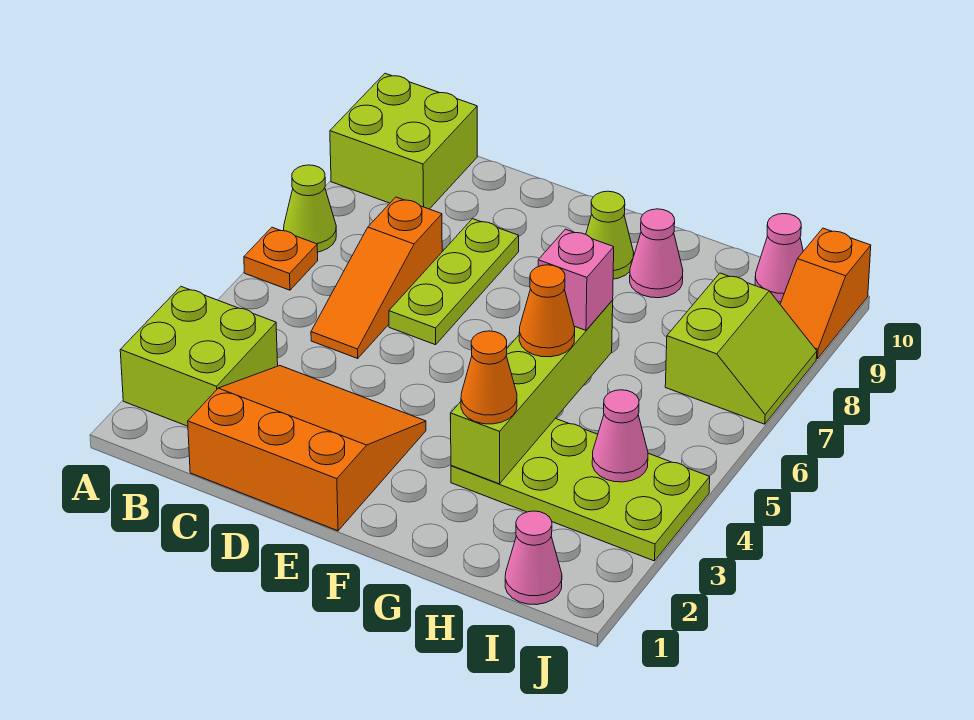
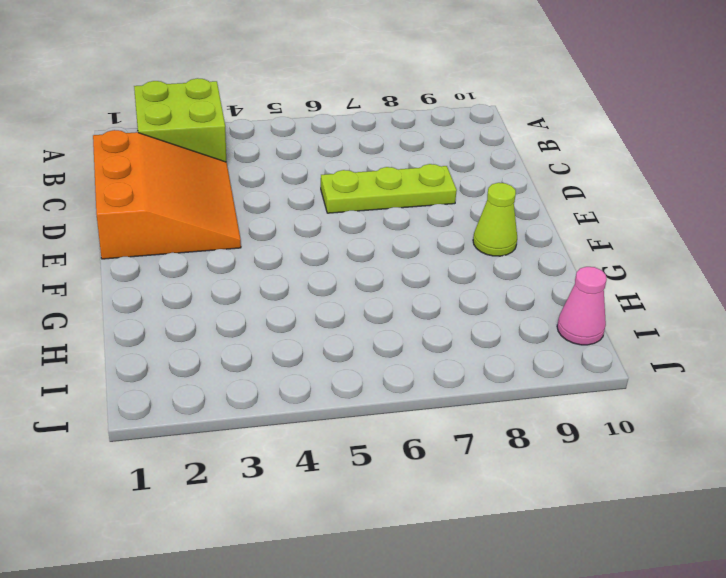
none -> orange plate A6 level 1
none -> lime cone A7 level 1
none -> lime brick A9:B10 level 1

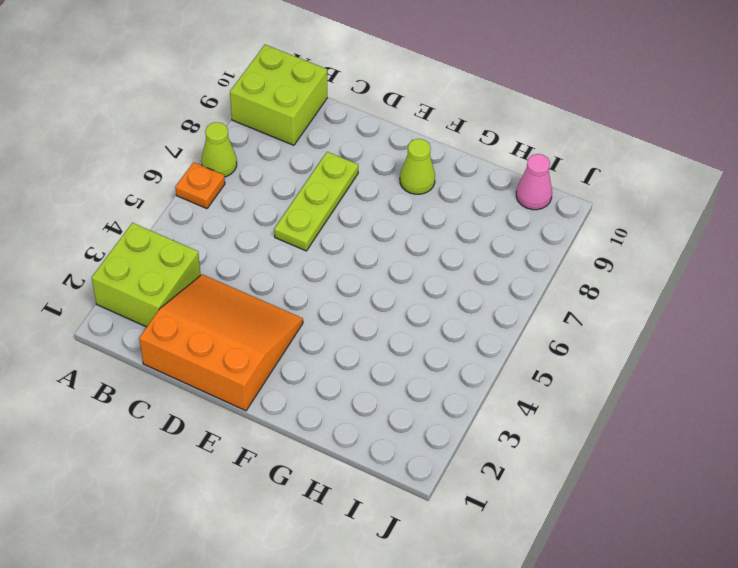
none -> orange slope C5:C7 level 1 top 7
none -> lime plate G3:J4 level 1
none -> pink cone G9 level 1

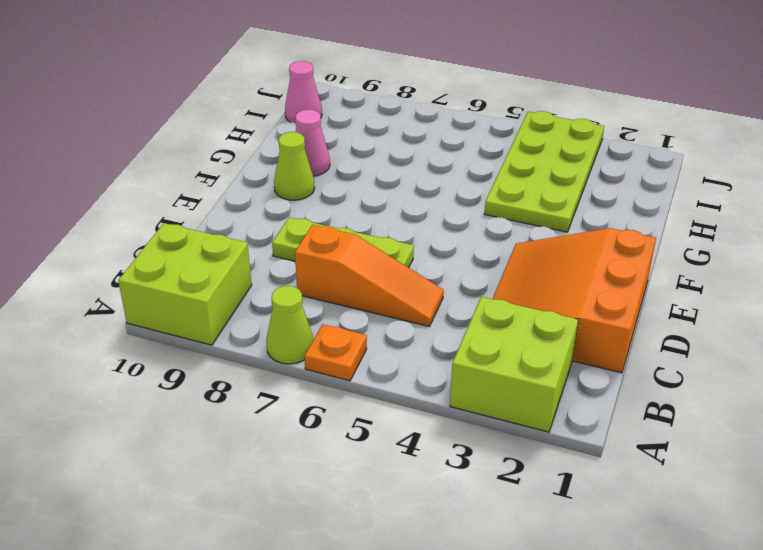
none -> pink cone I1 level 1
none -> lime slope I7:J8 level 1 top I
none -> orange slope J9:J10 level 1 top 10

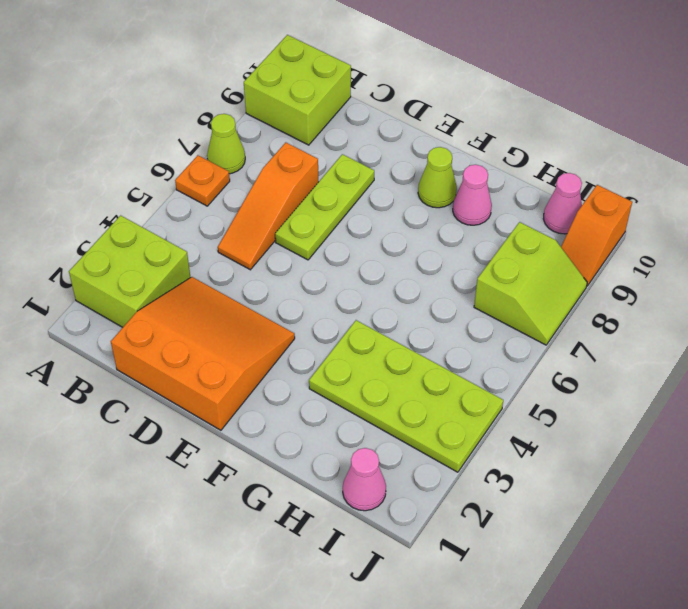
none -> lime brick G3:G6 level 2
none -> pink cone I4 level 2
none -> orange cone G3 level 3

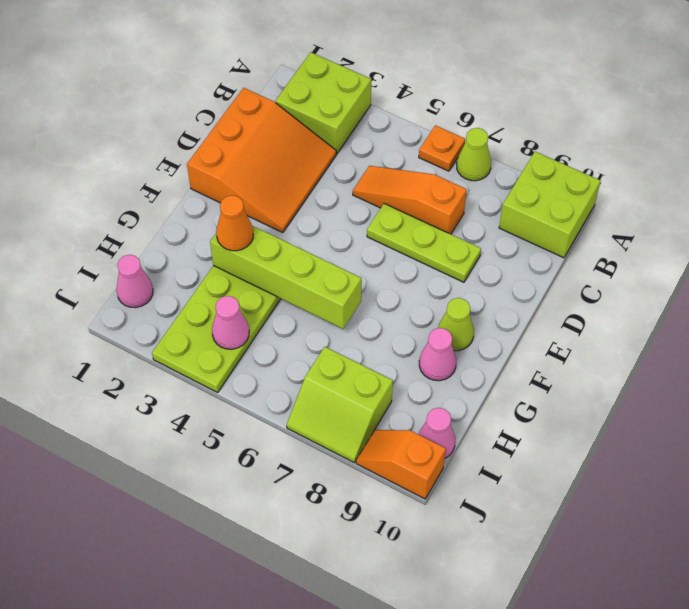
none -> orange cone G5 level 3
none -> pink brick G6 level 3

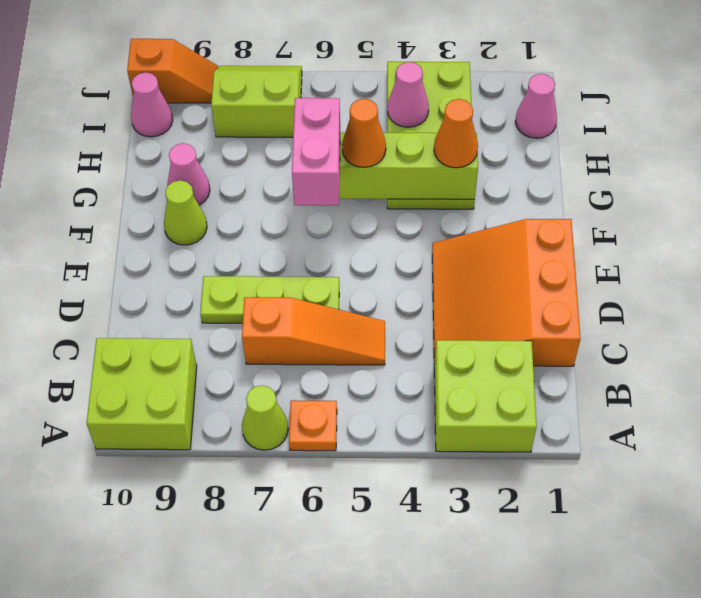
pink brick F6:G6 level 3 -> pink brick G6 level 3

